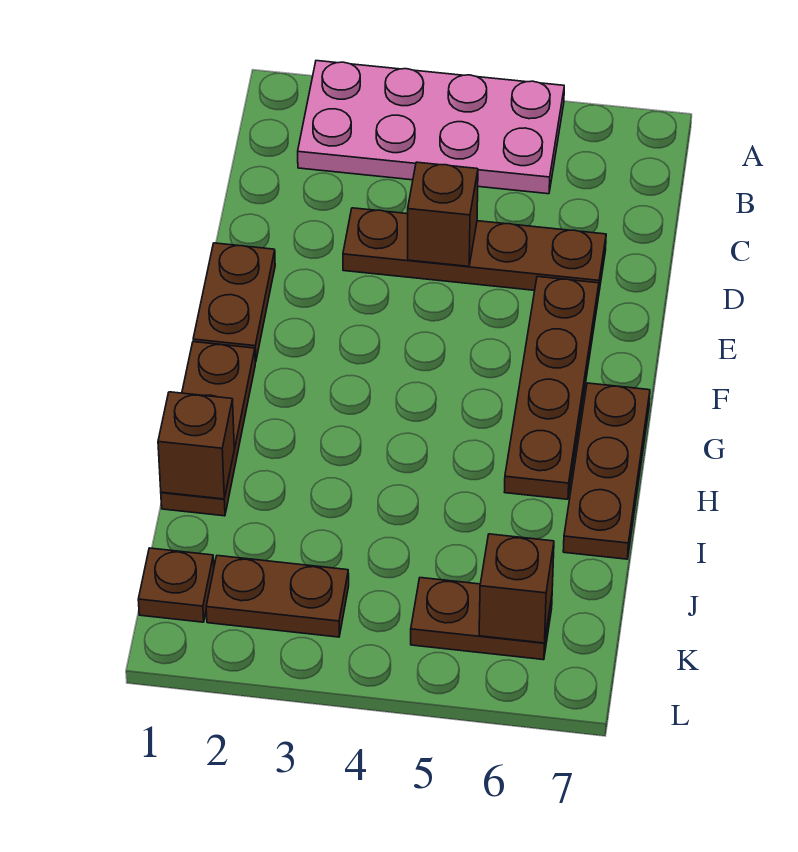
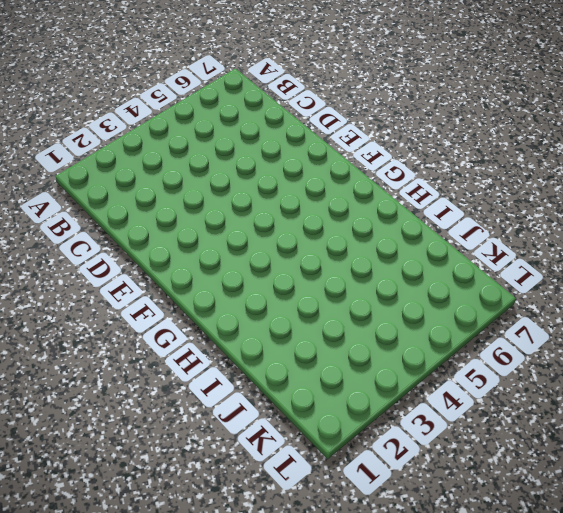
none -> pink plate A2:B5 level 1
none -> brown plate D3:D6 level 1
none -> brown plate E1:F1 level 1

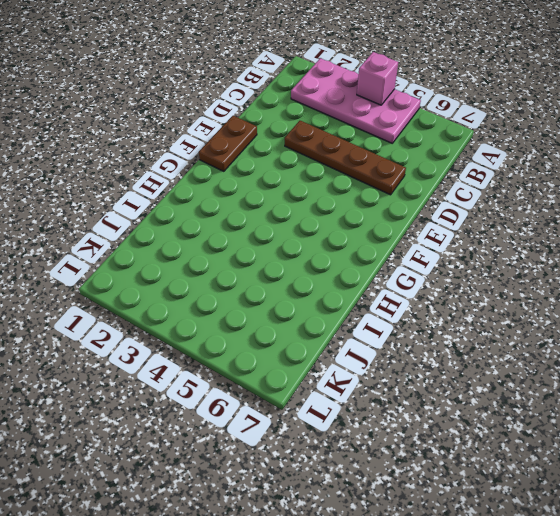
pink brick A4 level 2 -> none
none -> brown plate E6:H6 level 1
none -> brown plate G1:I1 level 1
none -> brown plate G7:I7 level 1

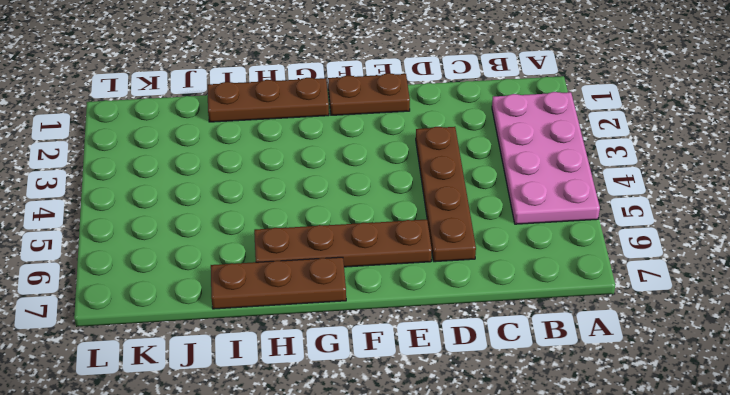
none -> brown plate K1 level 1
none -> brown plate K2:K3 level 1
none -> brown plate K5:K6 level 1

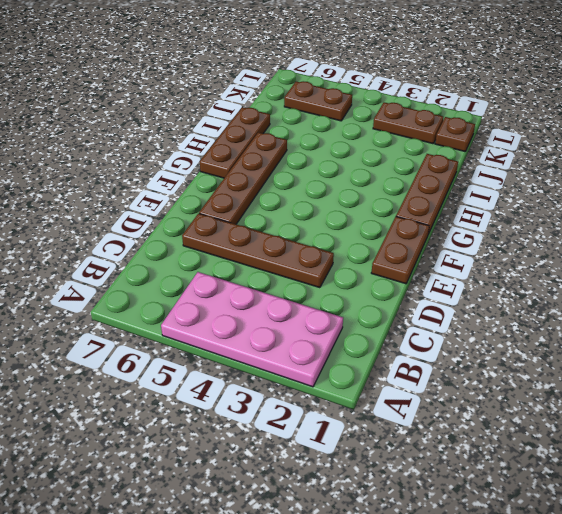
none -> brown brick D4 level 2
none -> brown brick I1 level 2
none -> brown brick K6 level 2

